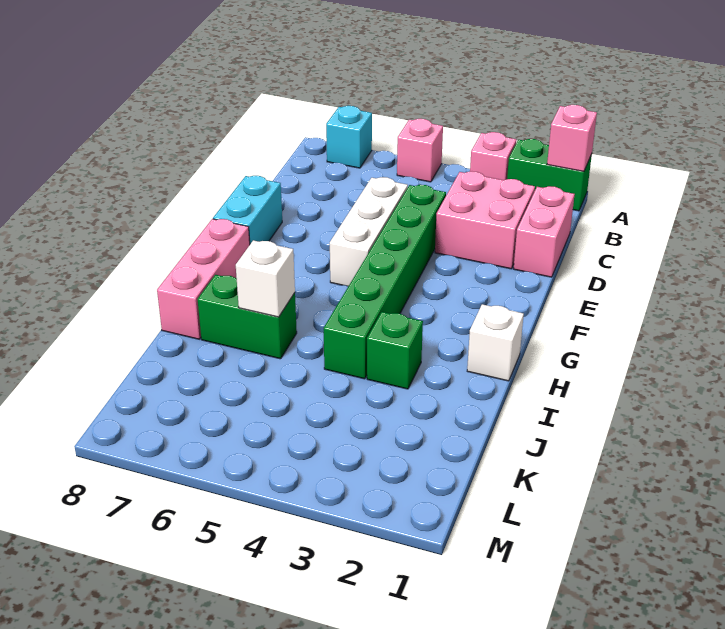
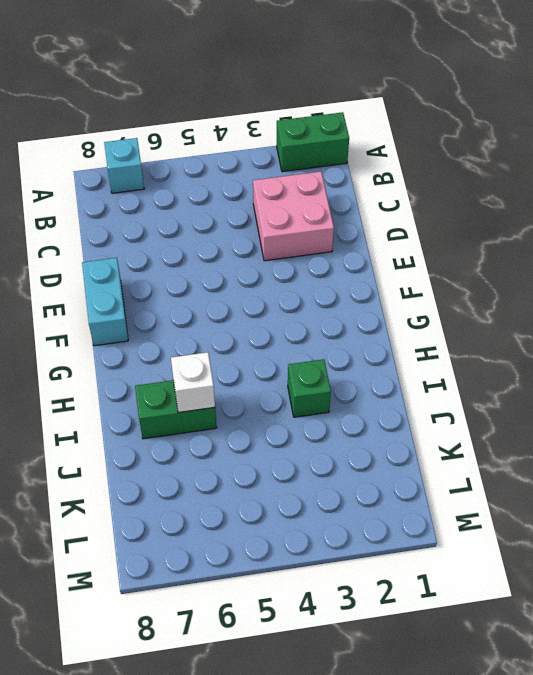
none -> pink brick A3 level 1
none -> pink brick A5 level 1
none -> pink brick C1:D1 level 1

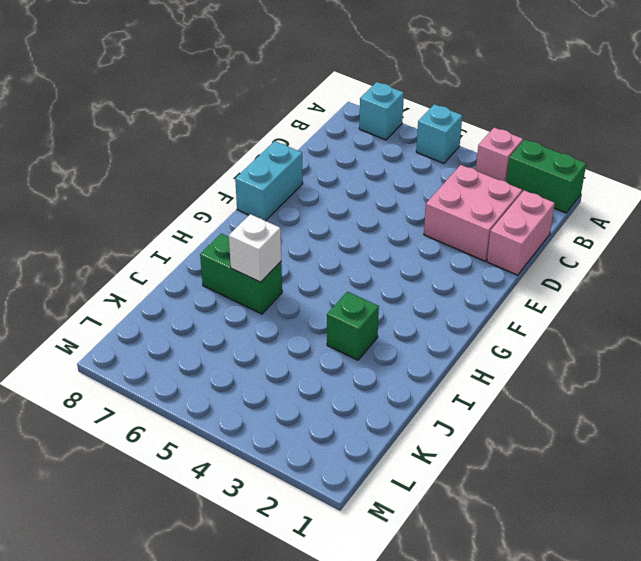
cyan brick A5 level 1 -> pink brick A5 level 1
none -> green brick D4:I4 level 1
none -> white brick D5:F5 level 1
none -> pink brick G8:I8 level 1

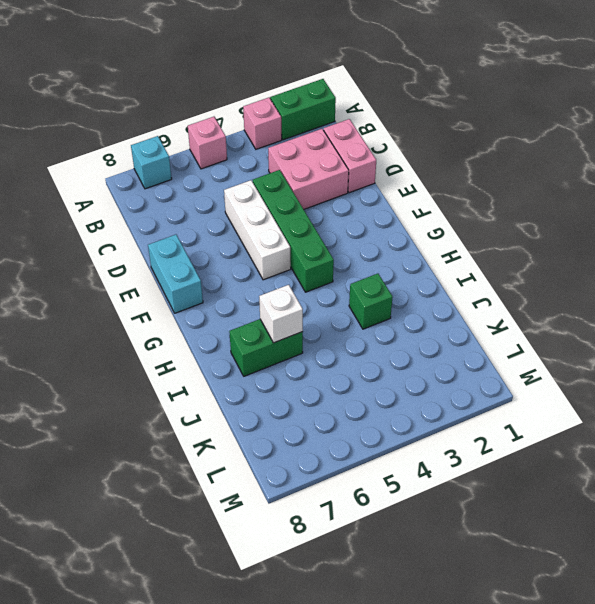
green brick D4:G4 level 1 -> green brick D4:I4 level 1
none -> pink brick G8:I8 level 1
none -> white brick H1 level 1
none -> pink brick A1 level 2

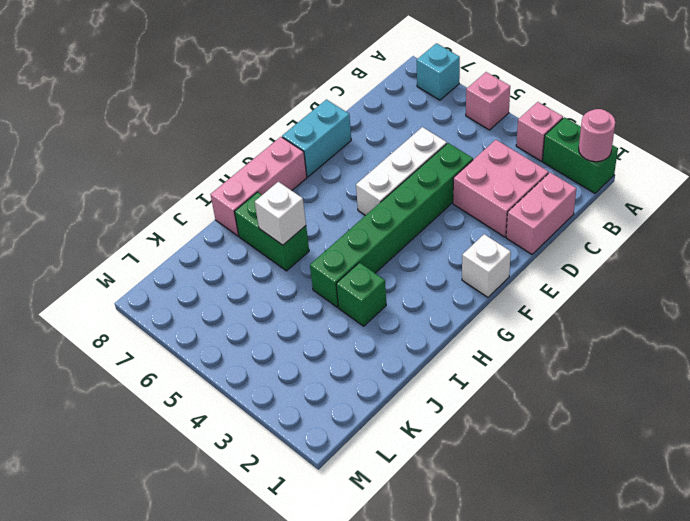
pink round brick A1 level 2 -> pink brick A1 level 2
white brick F1 level 1 -> white brick H1 level 1

